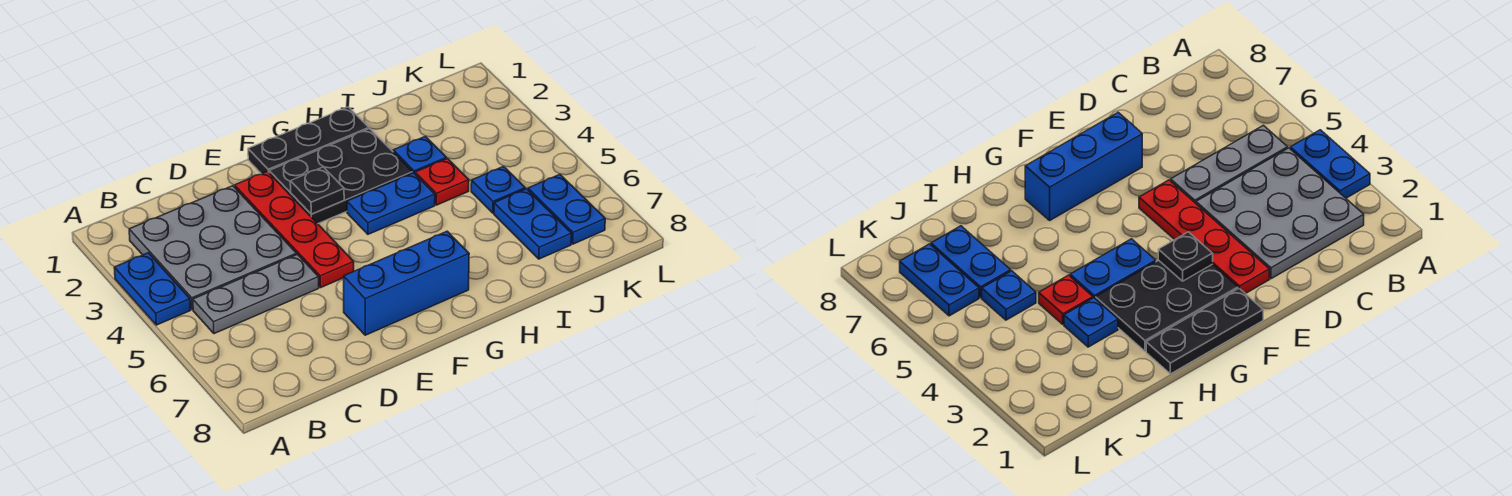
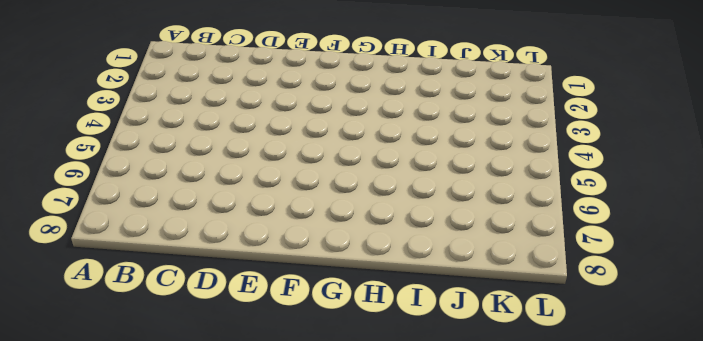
none -> blue plate A3:A4 level 1
none -> grey plate B2:D4 level 1
none -> grey plate B5:D5 level 1

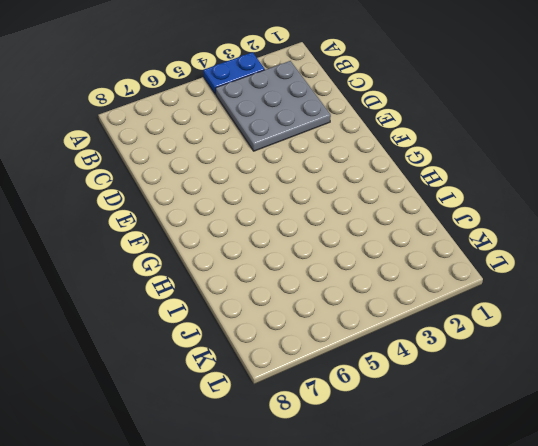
none -> grey plate B5:D5 level 1
none -> red plate E2:E5 level 1
none -> blue brick E7:G7 level 1

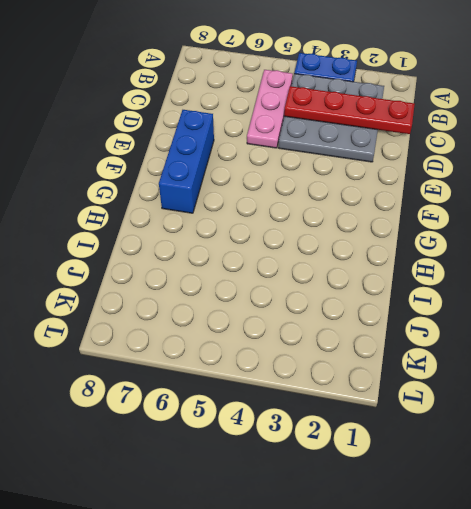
pink plate B5:D5 level 1 -> grey plate B5:D5 level 1
red plate C1:C4 level 2 -> red plate E2:E5 level 1
none -> black plate F1:H1 level 1
none -> black plate F2:H3 level 1
none -> blue plate G4:H4 level 1

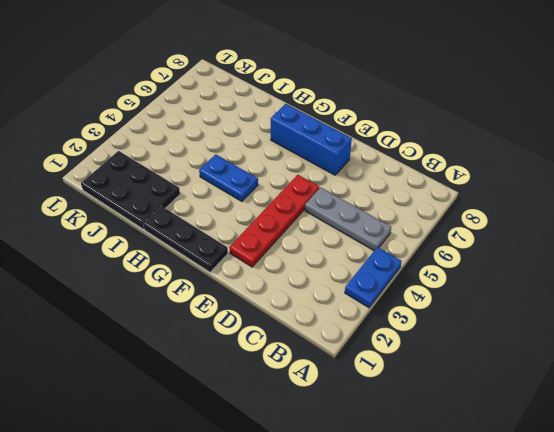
black plate I1:K2 level 1 -> black plate F2:H3 level 1
none -> grey plate B2:D4 level 1
none -> blue plate I3 level 1
none -> red plate I4 level 1

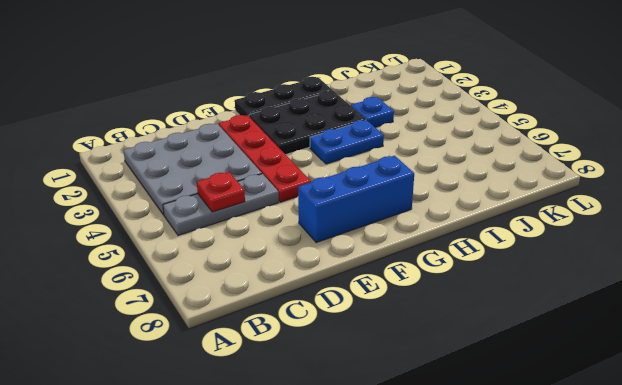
red plate C5 level 2 -> red plate I4 level 1
none -> blue plate A3:A4 level 1
none -> blue plate J5 level 1
none -> blue plate J6:J7 level 1

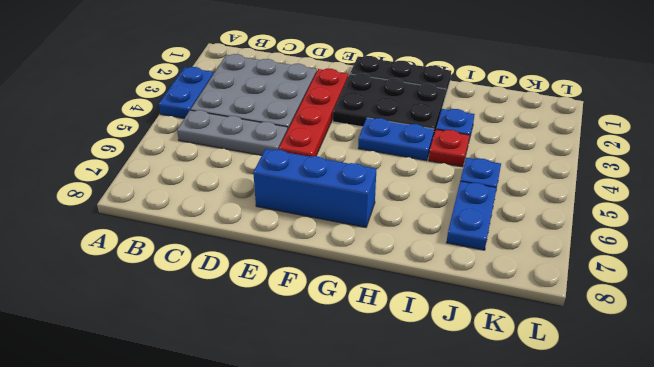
none -> blue plate K6:K7 level 1
none -> black plate F3 level 2

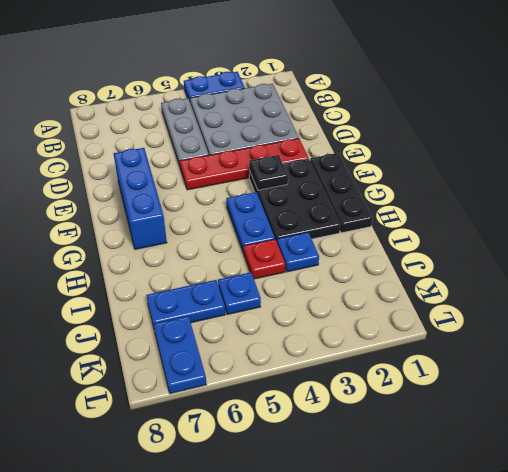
blue plate K7:L7 level 1 -> blue plate K6:K7 level 1

